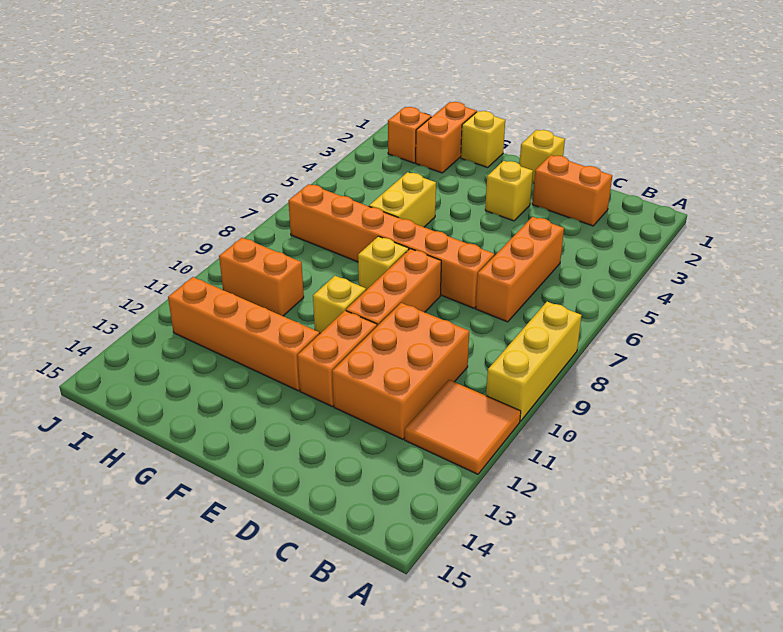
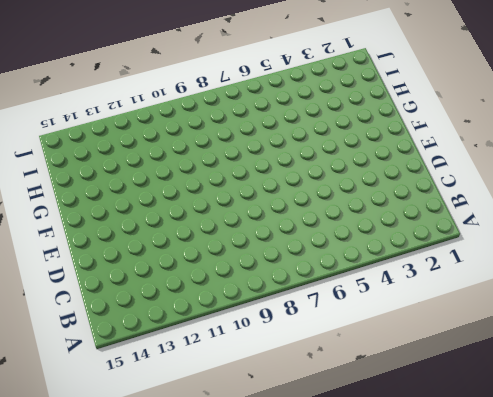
none -> yellow brick A8:A10 level 1
none -> orange tile A11:B12 level 1
none -> orange brick C2:D2 level 1

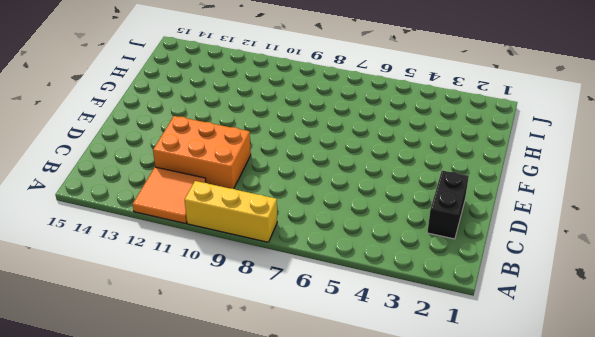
black brick C2:D2 level 1 -> orange brick C2:D2 level 1
none -> orange brick C5:C7 level 1
none -> orange brick D7:I7 level 1
none -> yellow brick E1 level 1

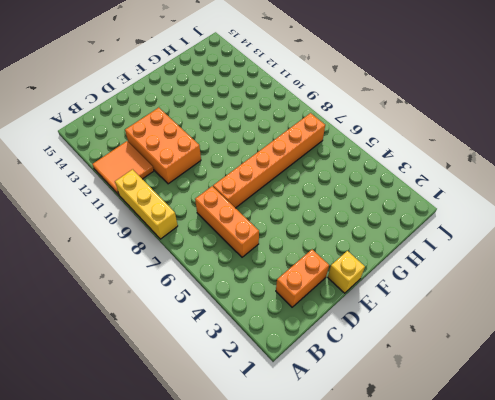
none -> yellow brick E3 level 1
none -> orange brick E8:E10 level 1
none -> orange brick E11:E12 level 1

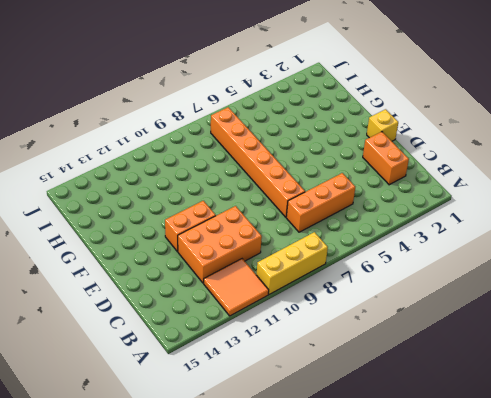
none -> yellow brick E3 level 1
none -> orange brick E8:E10 level 1
none -> yellow brick F8 level 1

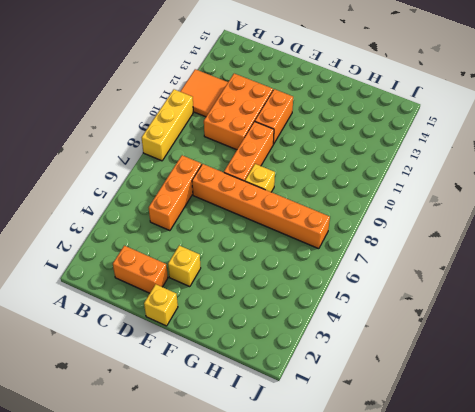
none -> yellow brick F10 level 1
none -> orange brick F12:I12 level 1
none -> yellow brick G1 level 1

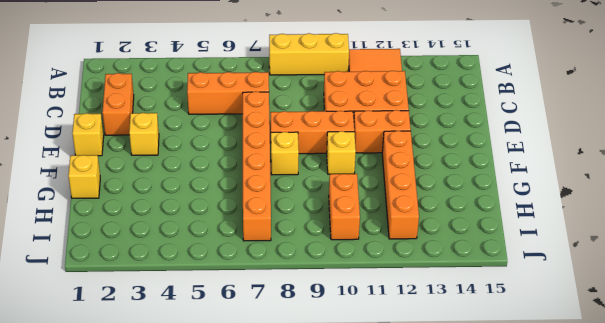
none -> yellow brick G5:G6 level 1
none -> orange brick H1:H2 level 1
none -> orange brick I2 level 1

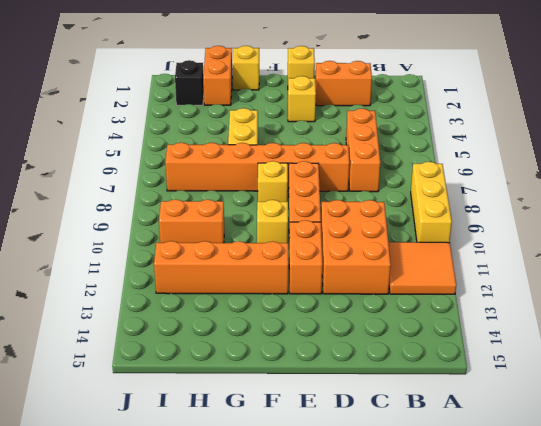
black brick I2 level 1 -> orange brick I2 level 1

